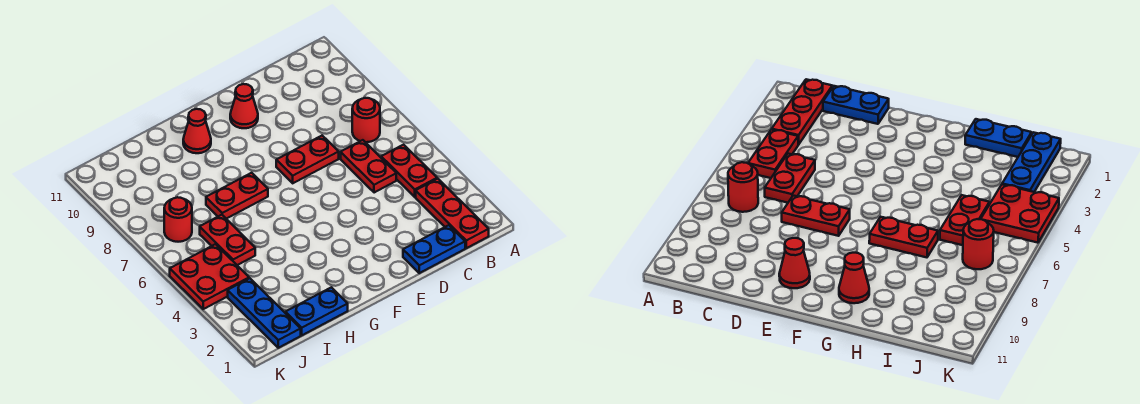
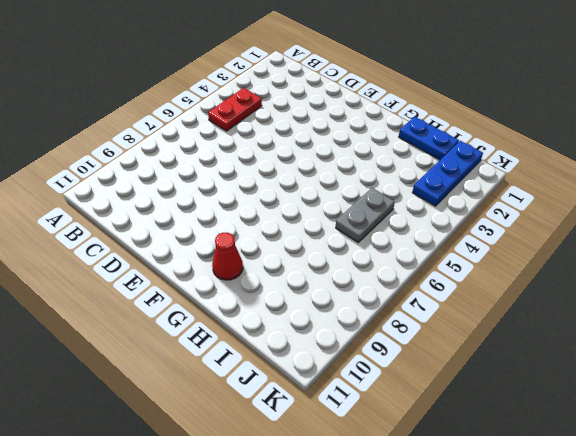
grey plate I5:I6 level 1 -> red plate I5:I6 level 1
none -> red plate B1:B3 level 1
none -> red round brick B7 level 1
none -> blue plate C1:D1 level 1

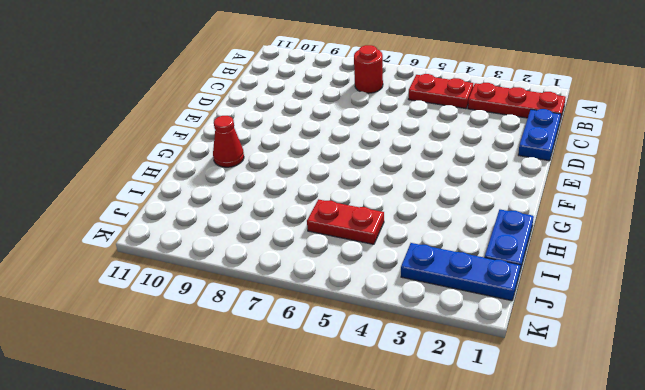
none -> red plate C5:C6 level 1
none -> red plate D7:E7 level 1
none -> red cone E10 level 1

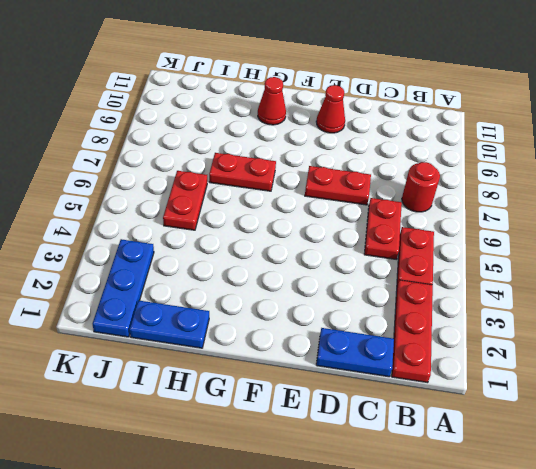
none -> red plate J4:K5 level 1
none -> red round brick J7 level 1

